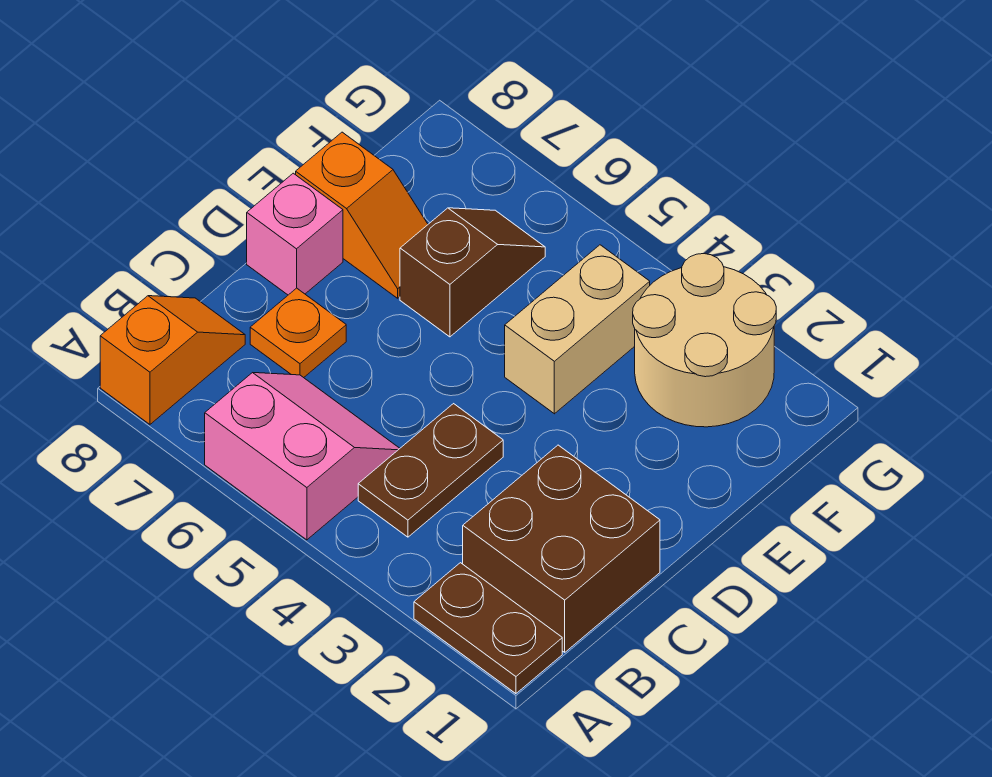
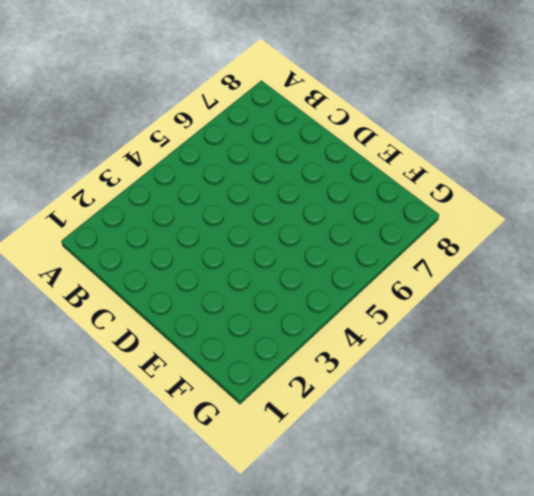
none -> brown plate A1:A2 level 1
none -> pink slope A5:B6 level 1 top A

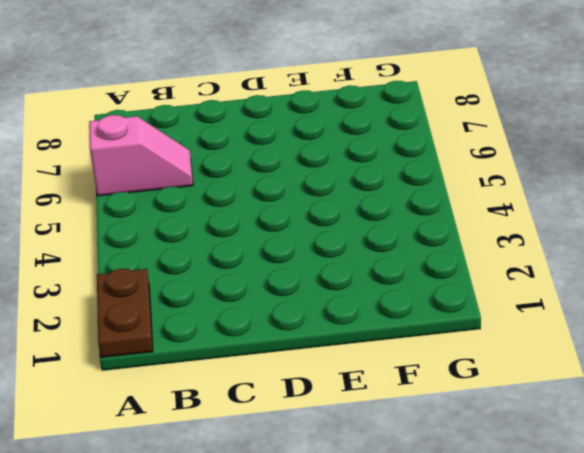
pink slope A6:B6 level 1 top A -> pink slope A5:B6 level 1 top A
none -> orange slope A8:B8 level 1 top A
none -> brown brick B1:C2 level 1

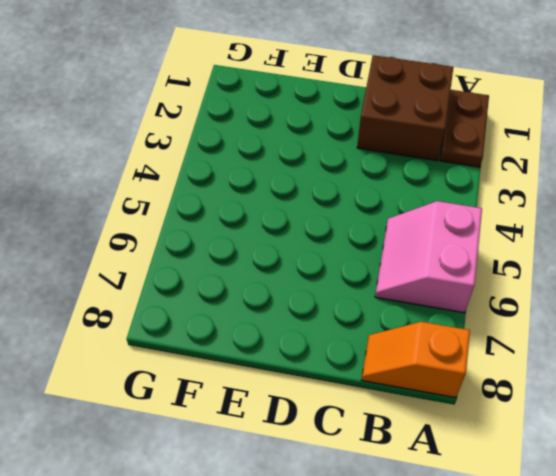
none -> brown plate B4:C4 level 1
none -> orange plate C7 level 1

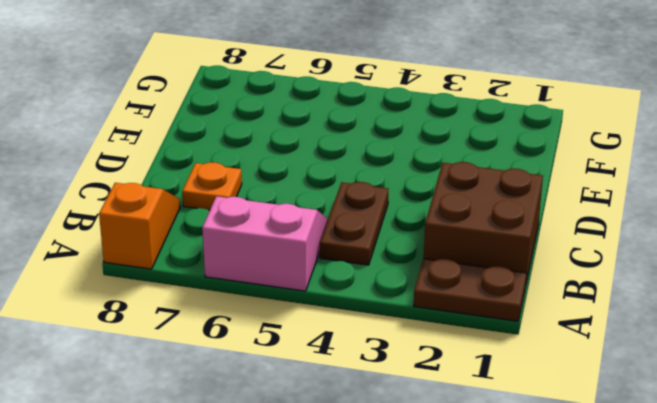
none -> pink brick D8 level 1
none -> tan brick E4:F4 level 1

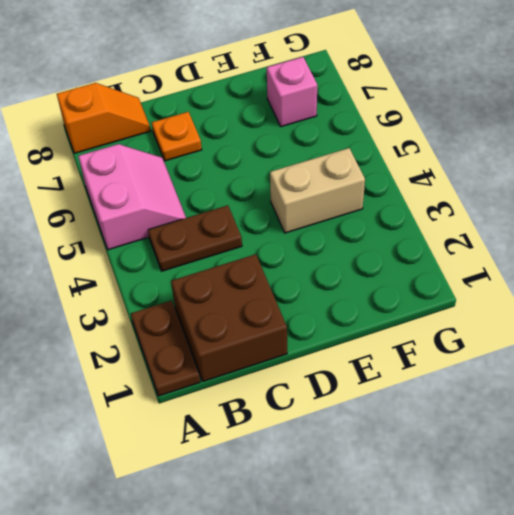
pink brick F7 level 1 -> pink brick D8 level 1
none -> brown slope E6:F6 level 1 top E
none -> orange slope E7:E8 level 1 top 8

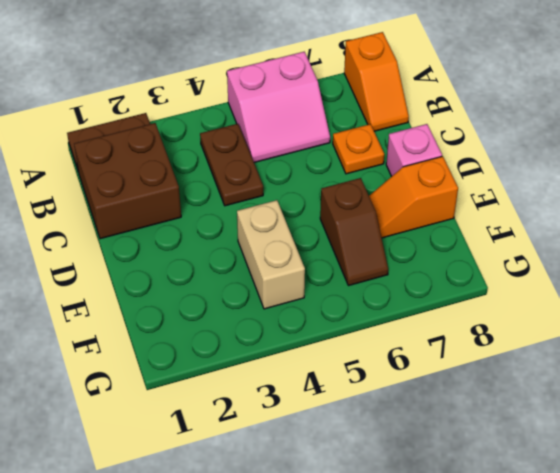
none -> tan round brick F2:G3 level 1

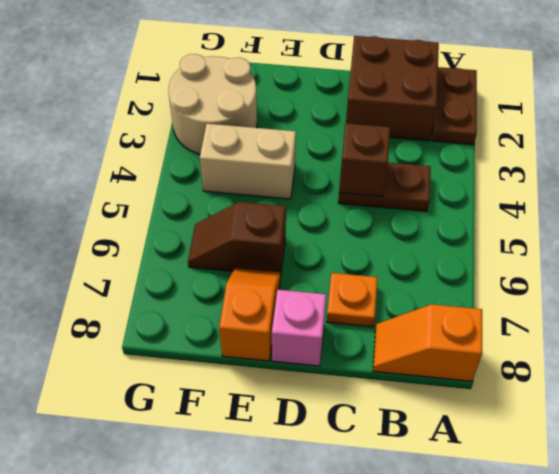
brown brick C4 level 2 -> none
none -> pink slope A5:B6 level 1 top A

